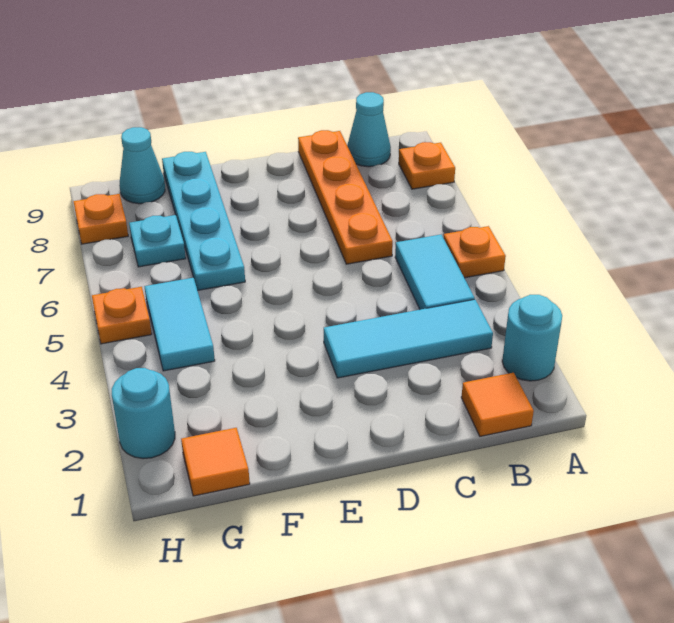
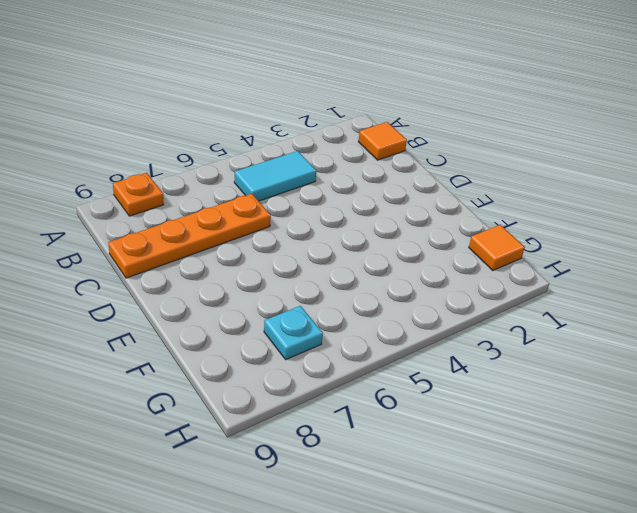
none -> cyan round brick A2 level 1
none -> orange plate A5 level 1
none -> cyan tile B3:D3 level 1

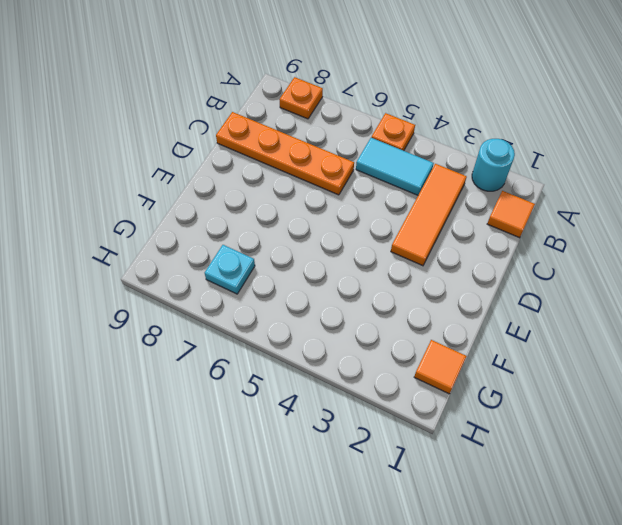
orange tile B3:D3 level 1 -> cyan tile B3:D3 level 1
none -> cyan cone B9 level 1
none -> cyan plate F6:F9 level 1
none -> cyan tile G4:G5 level 1

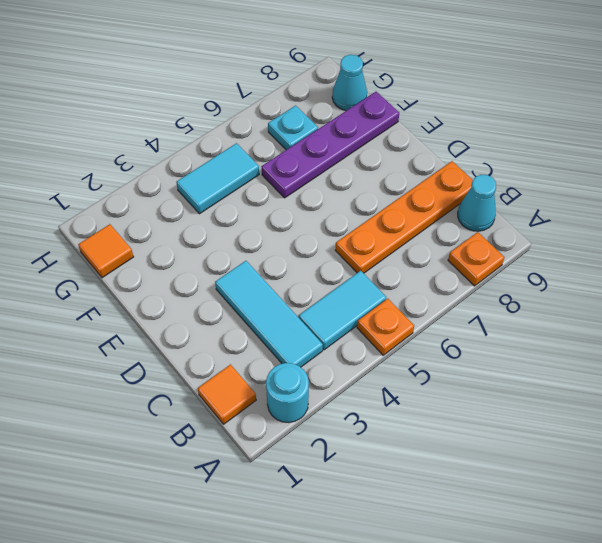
purple plate F6:F9 level 1 -> cyan plate F6:F9 level 1
none -> cyan round brick H2 level 1
none -> orange plate H5 level 1
none -> orange plate H8 level 1

